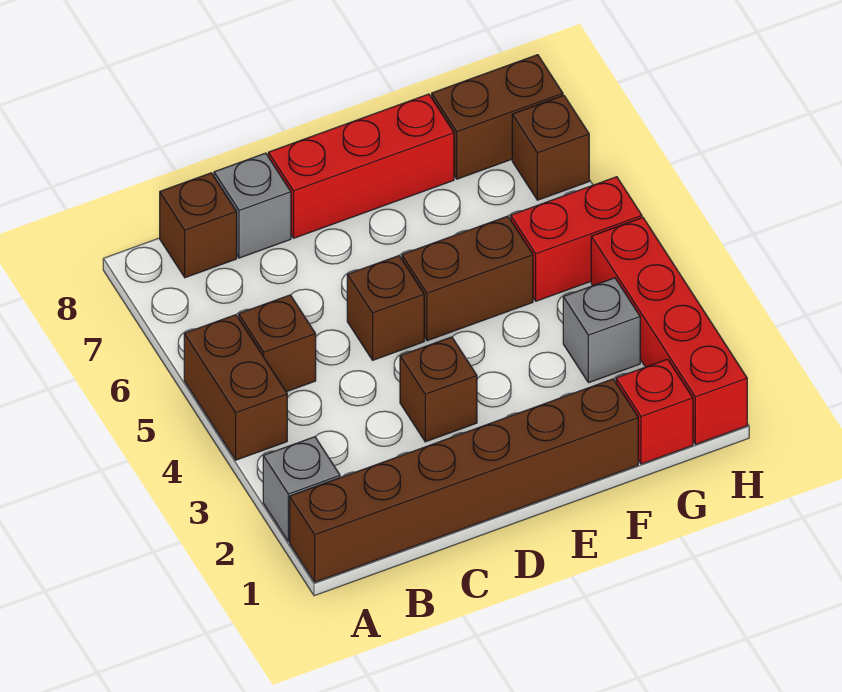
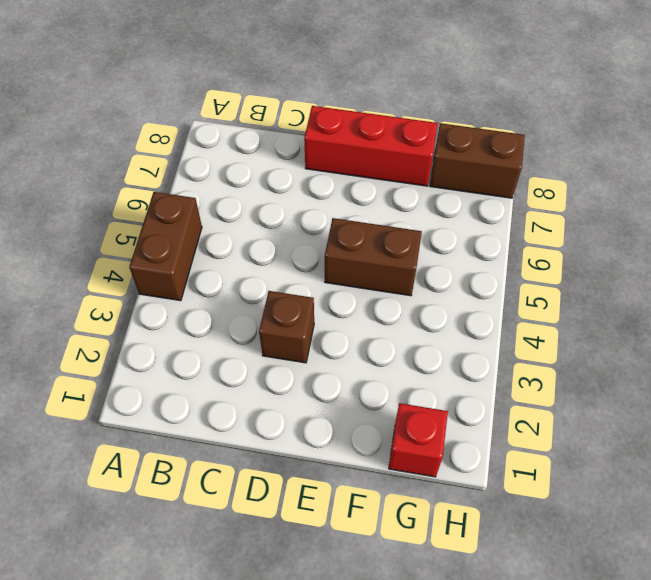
none -> brown brick A1:F1 level 1
none -> grey brick A2 level 1
none -> brown brick B5 level 1

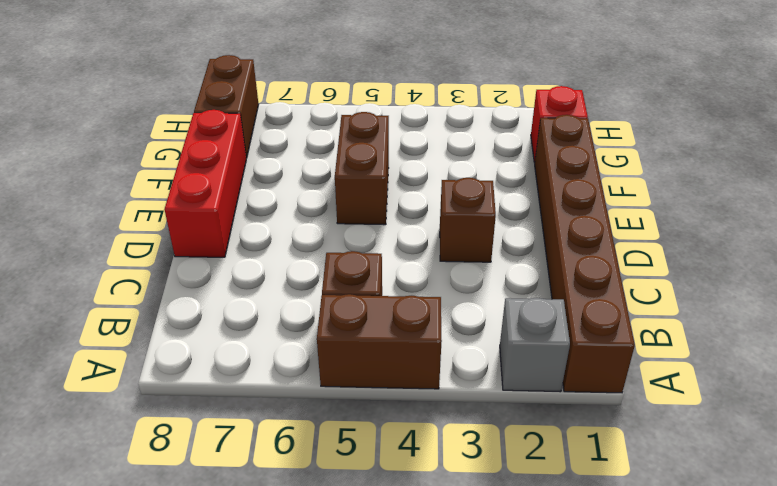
none -> brown brick B8 level 1
none -> grey brick C8 level 1
none -> brown brick D5 level 1

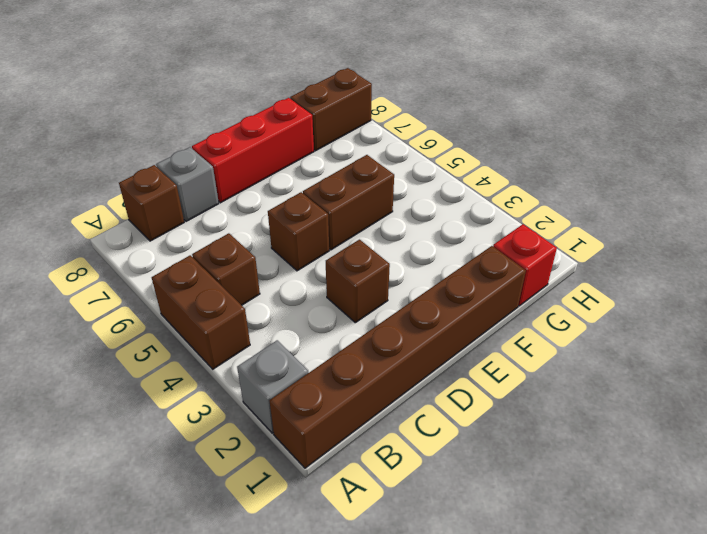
none -> grey brick G3 level 1
none -> red brick G5:H5 level 1
none -> red brick H1:H4 level 1

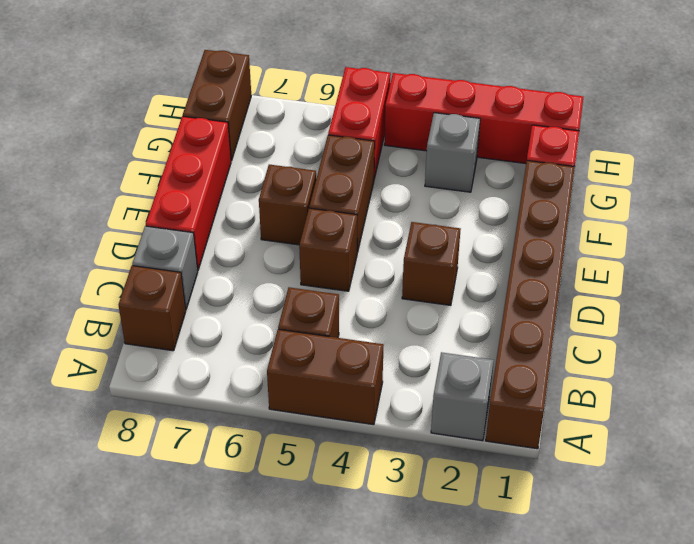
brown brick E6 level 1 -> brown brick H7 level 1

